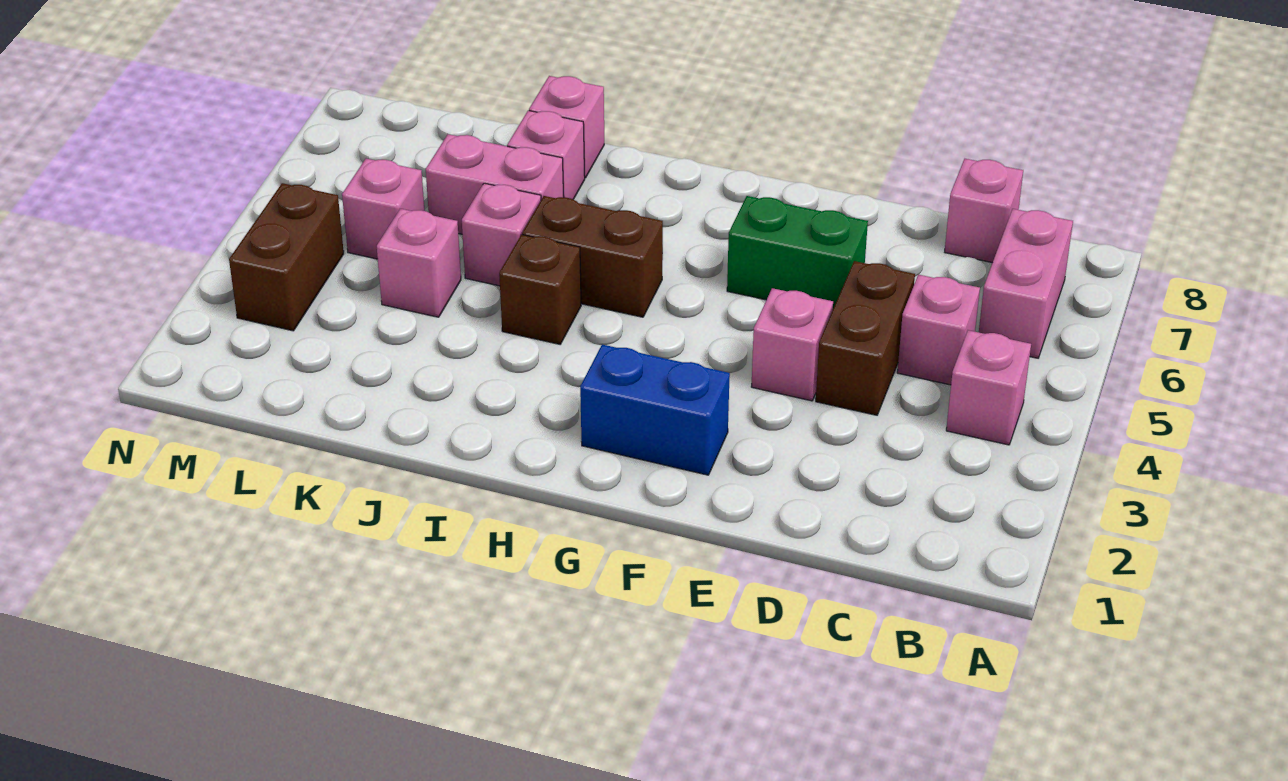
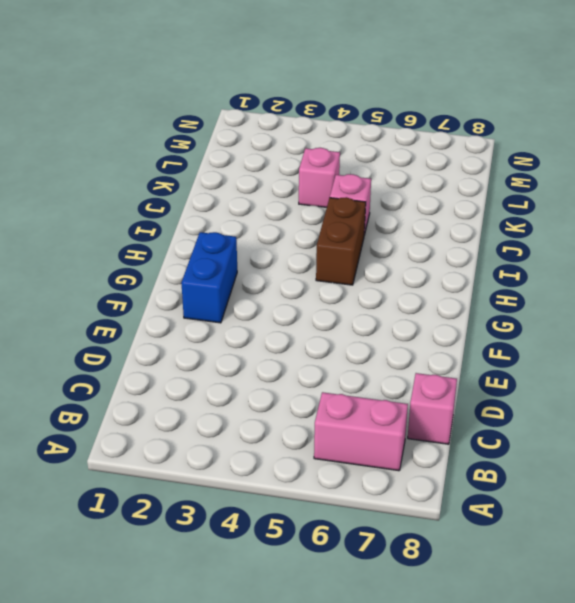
none -> pink brick B4 level 1
none -> pink brick C5 level 1
none -> brown brick D4:D5 level 1

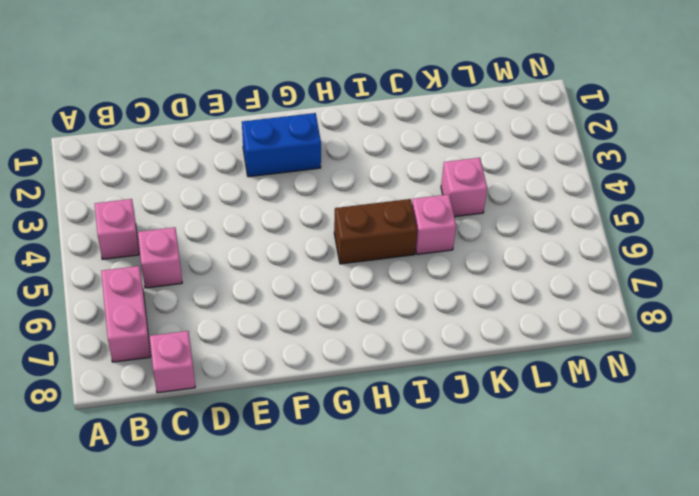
none -> brown brick D4:D5 level 1
none -> pink brick E4 level 1
none -> green brick E6:F6 level 1

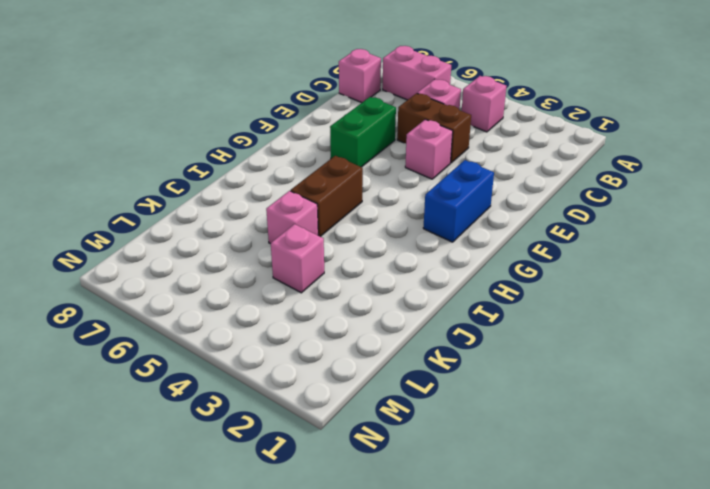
none -> brown brick I4 level 1
none -> pink brick J6:K6 level 1
none -> pink brick J7 level 1

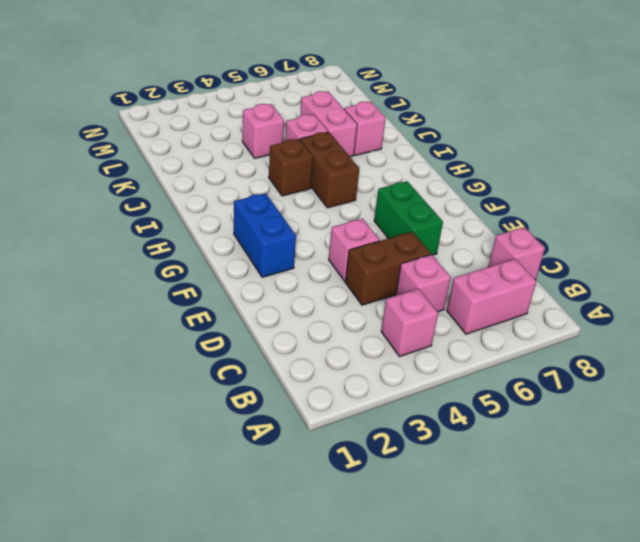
none -> pink brick J8 level 1
none -> pink brick L5 level 1
none -> brown brick M3:M4 level 1

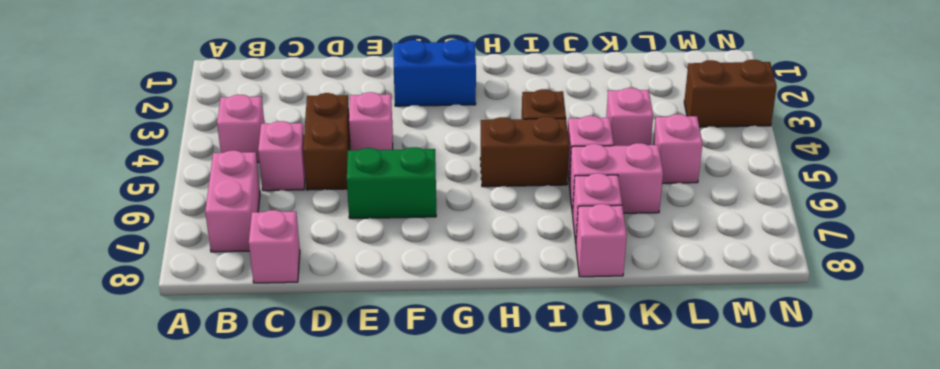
brown brick M3:N3 level 1 -> brown brick M3:M4 level 1

